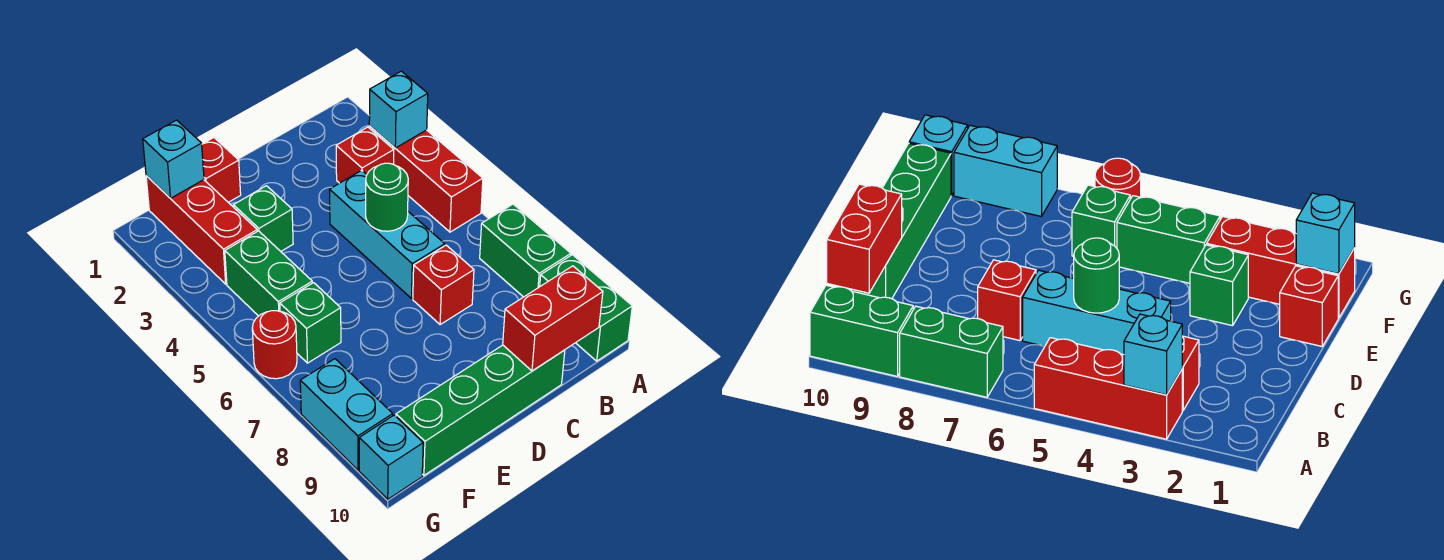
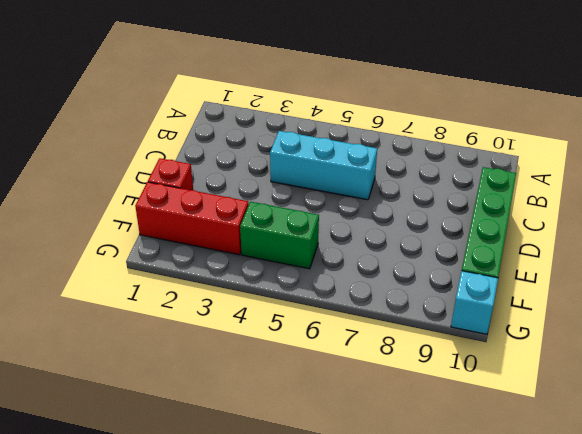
none -> red brick A3:A5 level 1
none -> green brick A7:A8 level 1
none -> green brick A9:A10 level 1

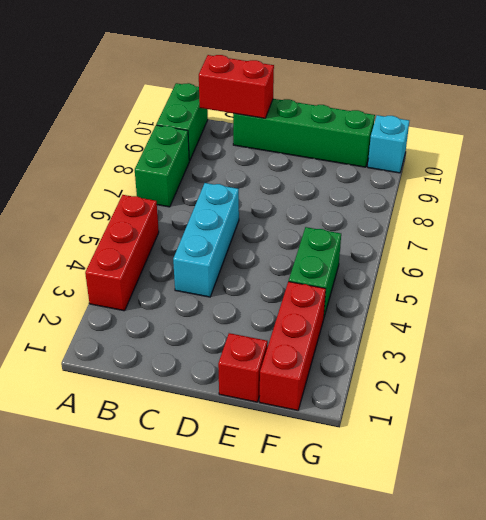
none -> red brick B3 level 1
none -> red brick C7 level 1
none -> green brick E3 level 1

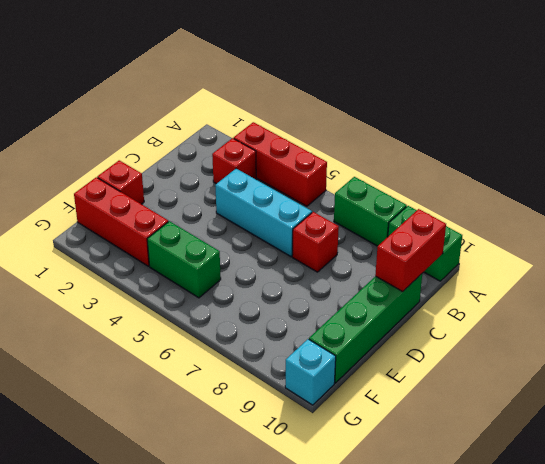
none -> green brick E3 level 1
none -> green brick F6 level 1
none -> red round brick G6 level 1

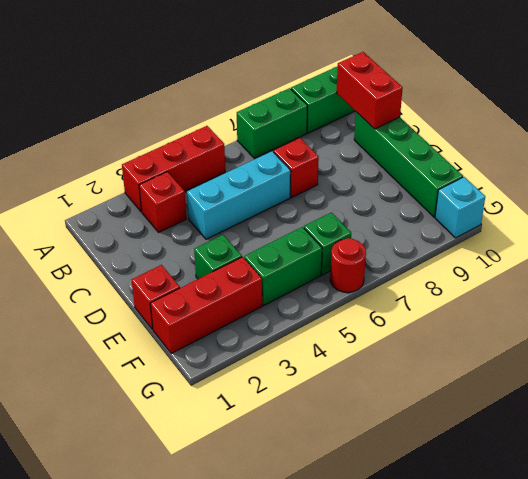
none -> cyan brick G8:G9 level 1
none -> cyan brick A3 level 2
none -> green round brick C5 level 2

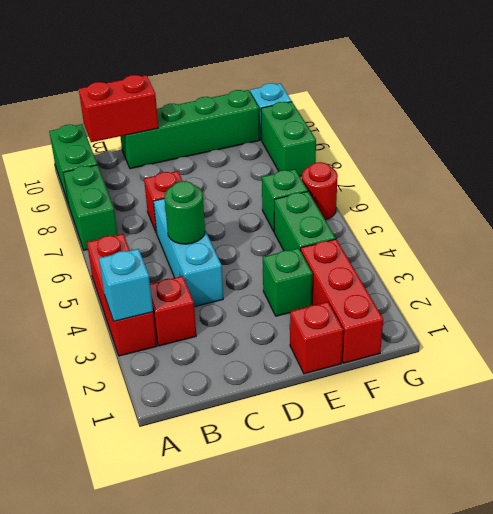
green brick G8:G9 level 1 -> cyan brick G8:G9 level 1
none -> cyan brick F1 level 2

